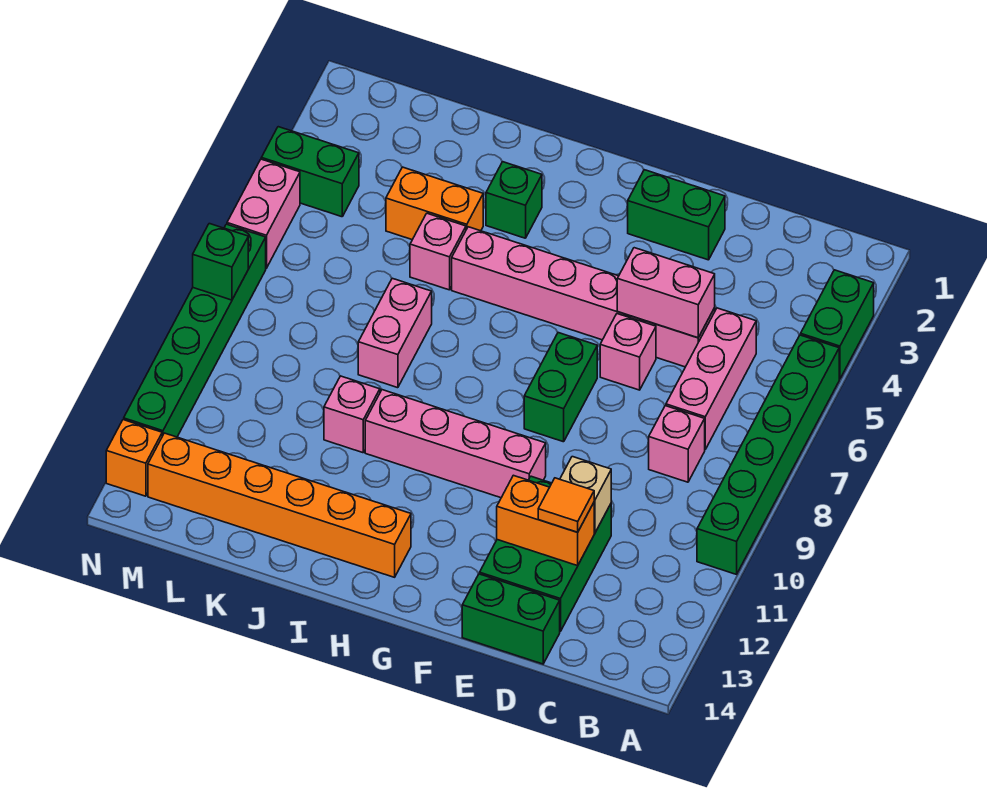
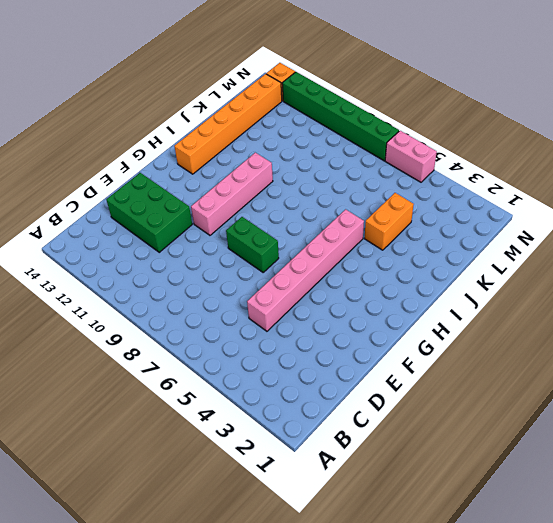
none -> green brick A3:A4 level 1
none -> green brick A5:A10 level 1
none -> pink brick C5:C7 level 1

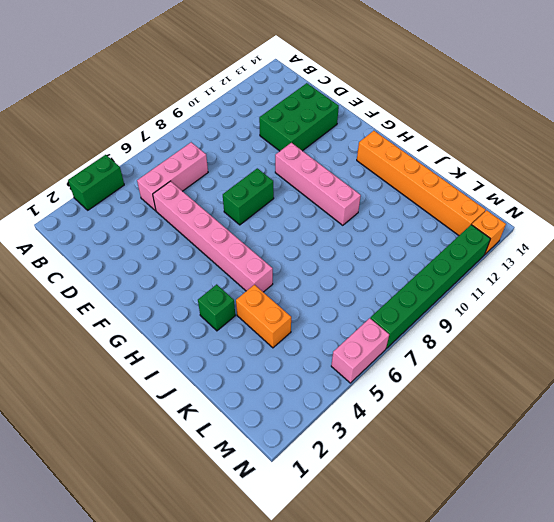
none -> green brick A5:A10 level 1
none -> pink brick C8 level 1
none -> green brick D14:E14 level 1

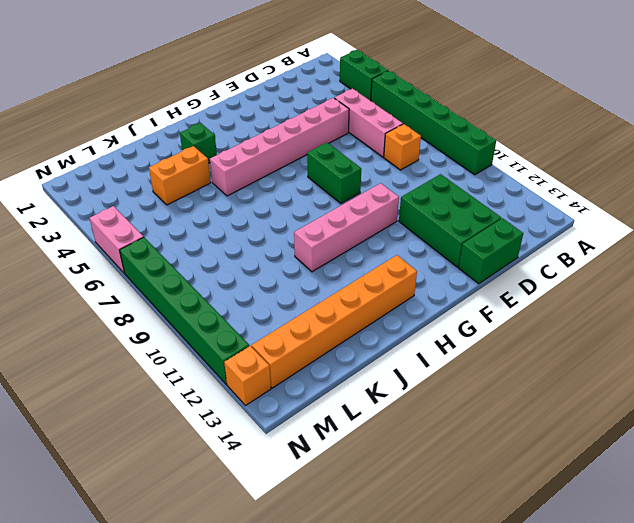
orange brick C8 level 1 -> pink brick C8 level 1
none -> green brick E2:F2 level 1
none -> pink brick E6 level 1
none -> pink brick J5 level 1

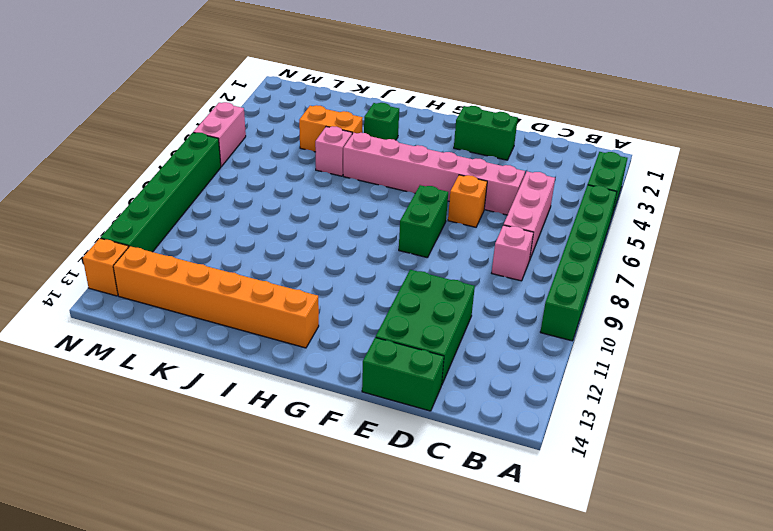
orange brick E6 level 1 -> pink brick E6 level 1
none -> pink brick F10:I10 level 1
none -> pink brick J7:J8 level 1
none -> pink brick J10 level 1

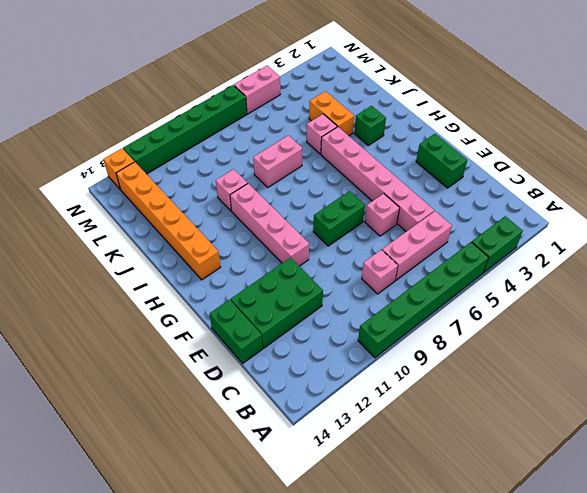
none -> green brick M4:N4 level 1
none -> pink brick D5:E5 level 2
none -> tan brick D11 level 2

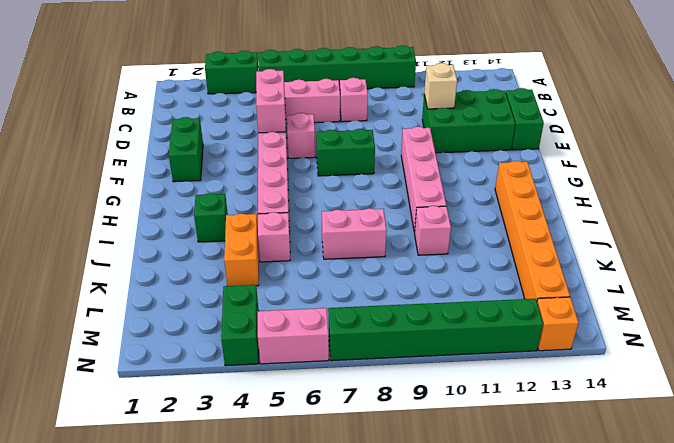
none -> orange brick D12:E12 level 2
none -> green brick N8 level 2
none -> orange tile D12 level 3

